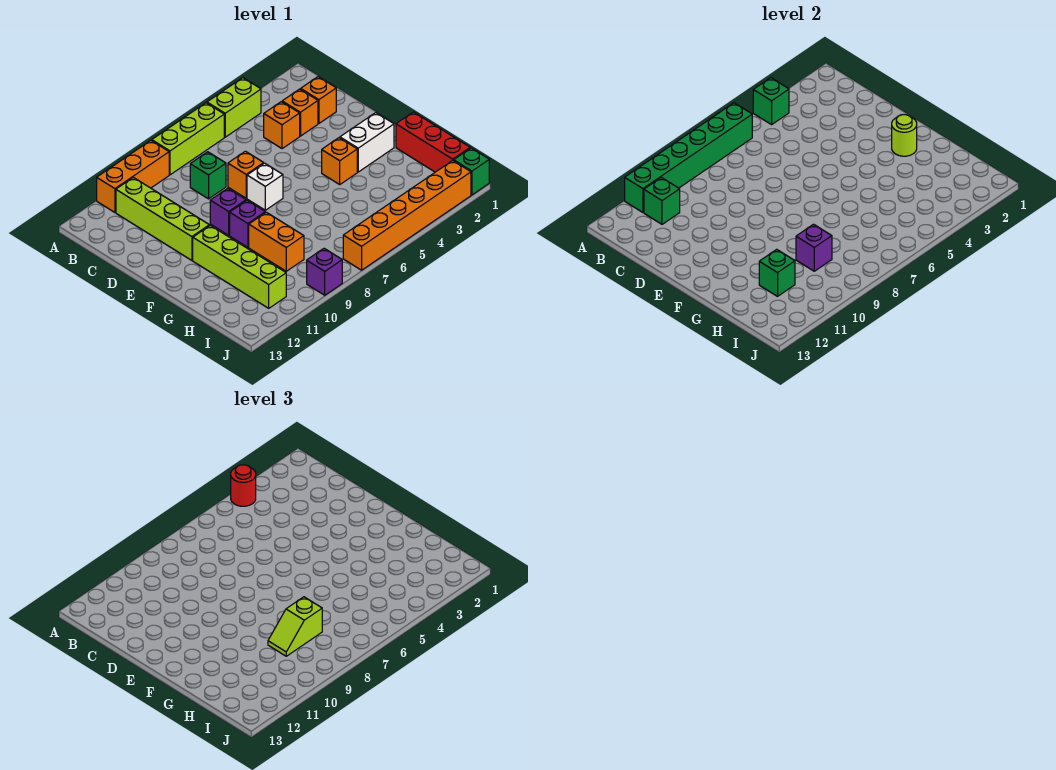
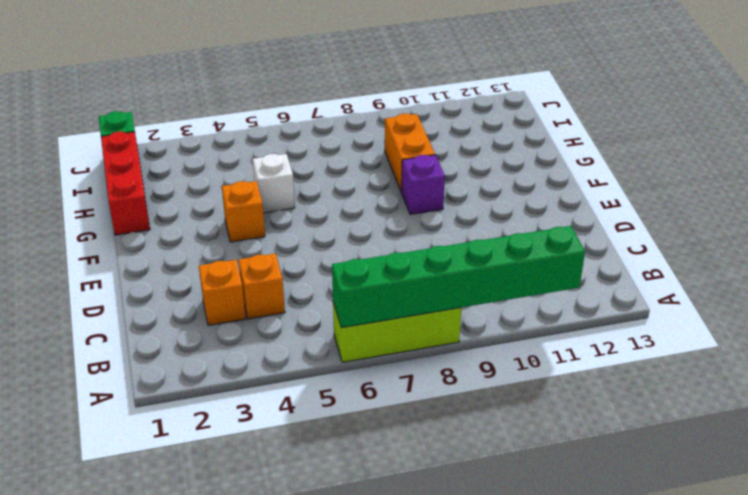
white brick G5 level 1 -> white brick E7 level 1
none -> lime brick A4:A5 level 1
none -> orange brick A9:A11 level 1
none -> lime brick B11:E11 level 1

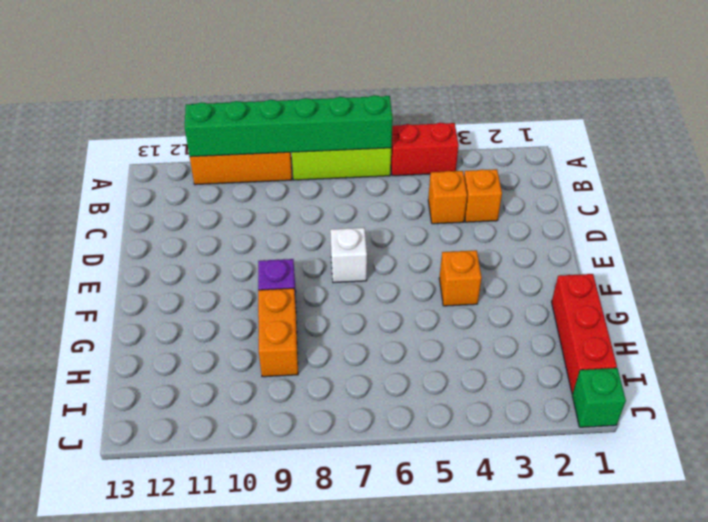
red brick A4:A5 level 1 -> lime brick A4:A5 level 1
none -> lime brick B11:E11 level 1
none -> orange brick C2 level 1
none -> green brick C8 level 1

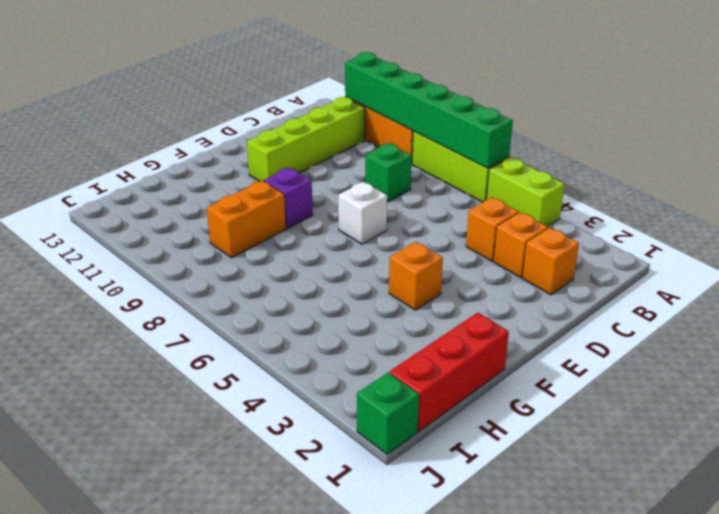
none -> orange brick D7 level 1
none -> purple brick E9 level 1
none -> white brick F2:F3 level 1

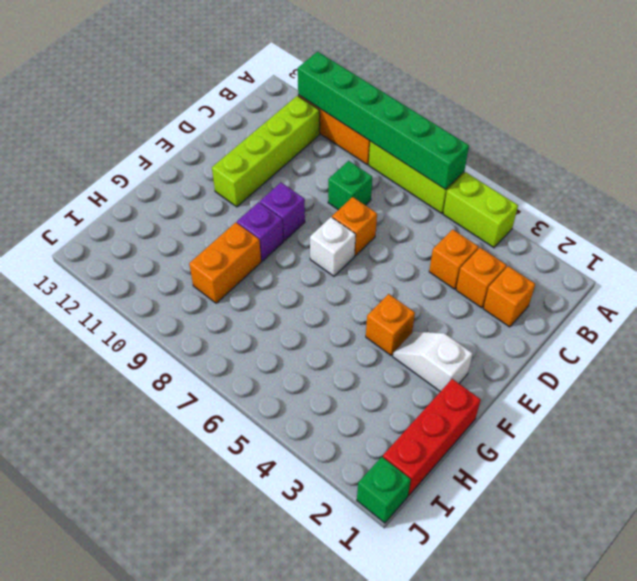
white slope F2:F3 level 1 top 2 -> white brick F2:F3 level 1
none -> lime brick F11:I11 level 1
none -> orange brick J2:J7 level 1
none -> purple brick J9 level 1

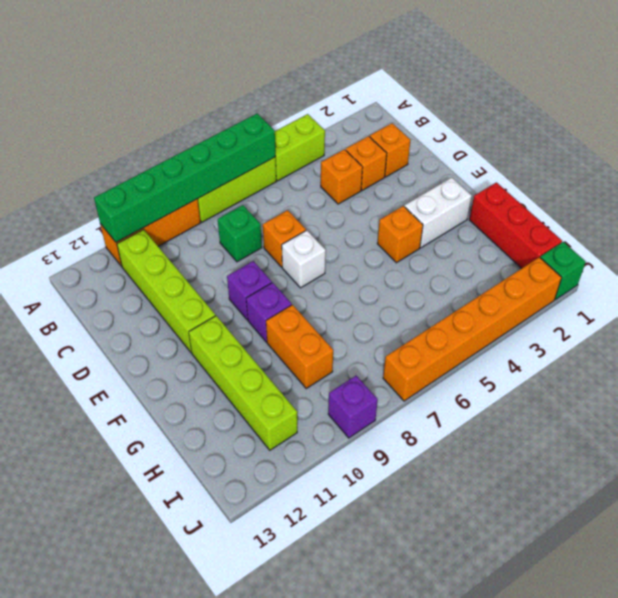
none -> green brick A4 level 2
none -> green brick B11 level 2
none -> lime round brick F2 level 2

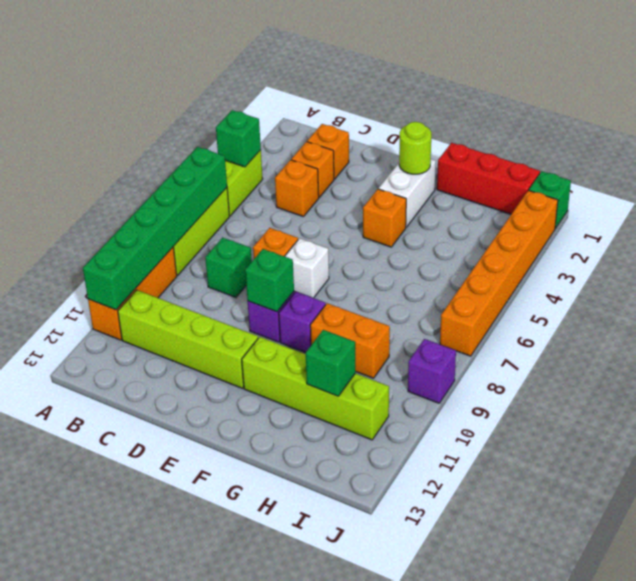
green brick E9 level 2 -> green brick B11 level 2
none -> purple brick H9 level 2
none -> red round brick A4 level 3
none -> lime slope H8:H9 level 3 top 8

